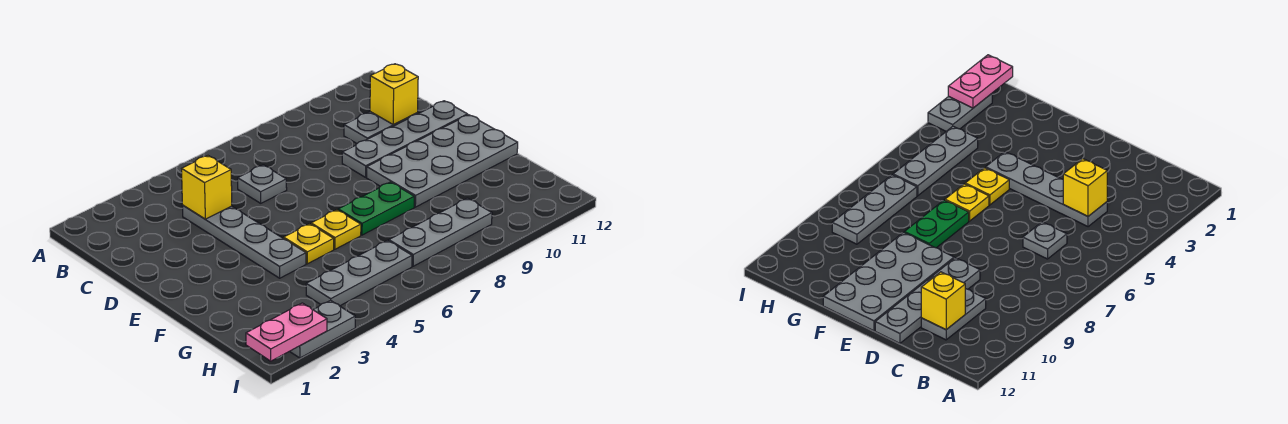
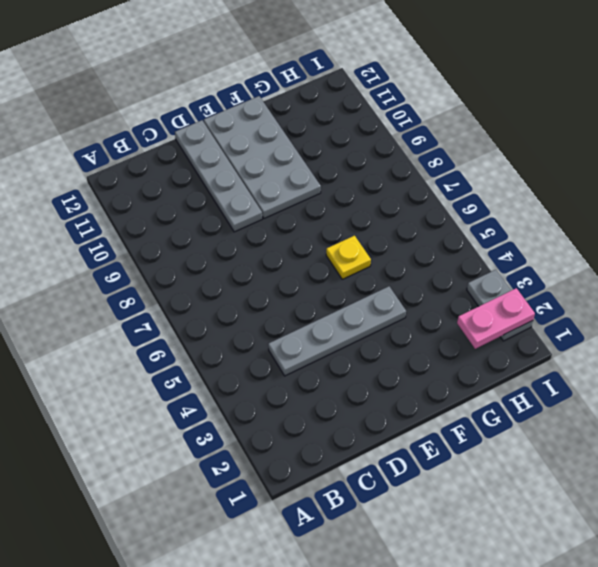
pink plate H2:I2 level 2 -> pink plate I1:I2 level 2
none -> grey plate C6 level 1
none -> grey plate C10:C11 level 1
none -> yellow plate F5 level 1

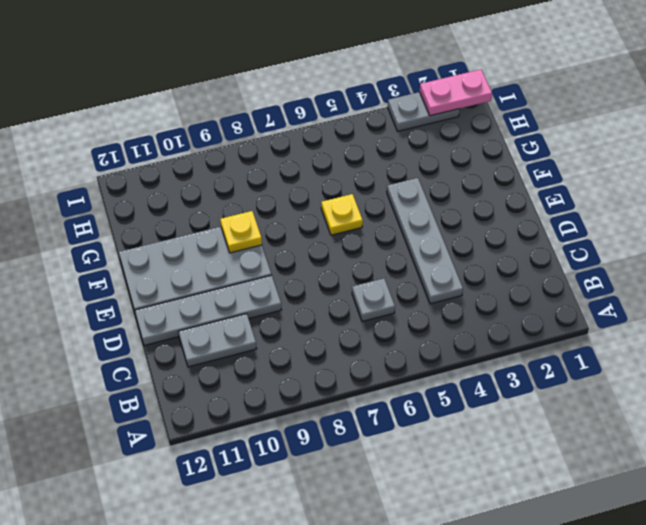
yellow plate F9 level 2 -> yellow plate F5 level 1
none -> green plate F7:F8 level 1
none -> grey plate H4:H6 level 1
none -> grey plate H7:H9 level 1

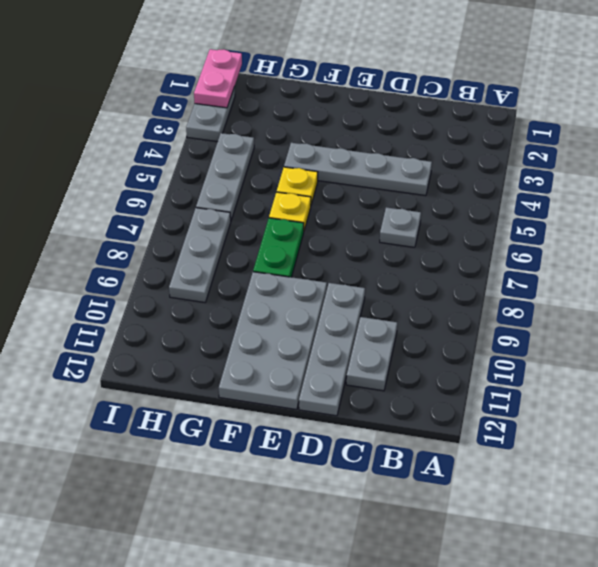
none -> yellow brick C4 level 2
none -> yellow brick C11 level 2

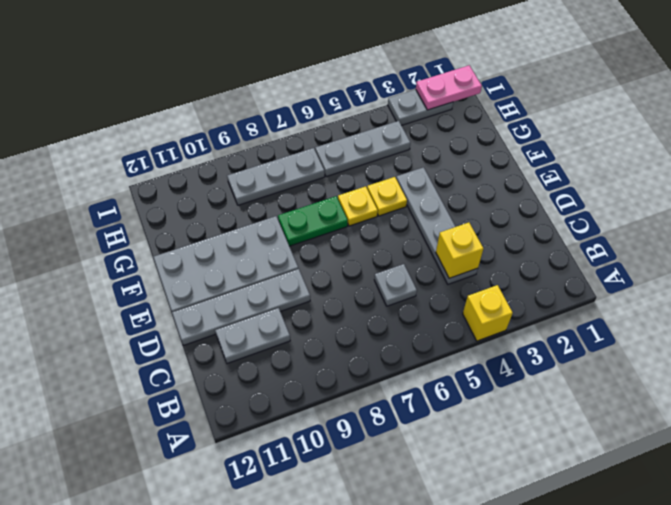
yellow brick A4 level 1 -> yellow brick C11 level 2

